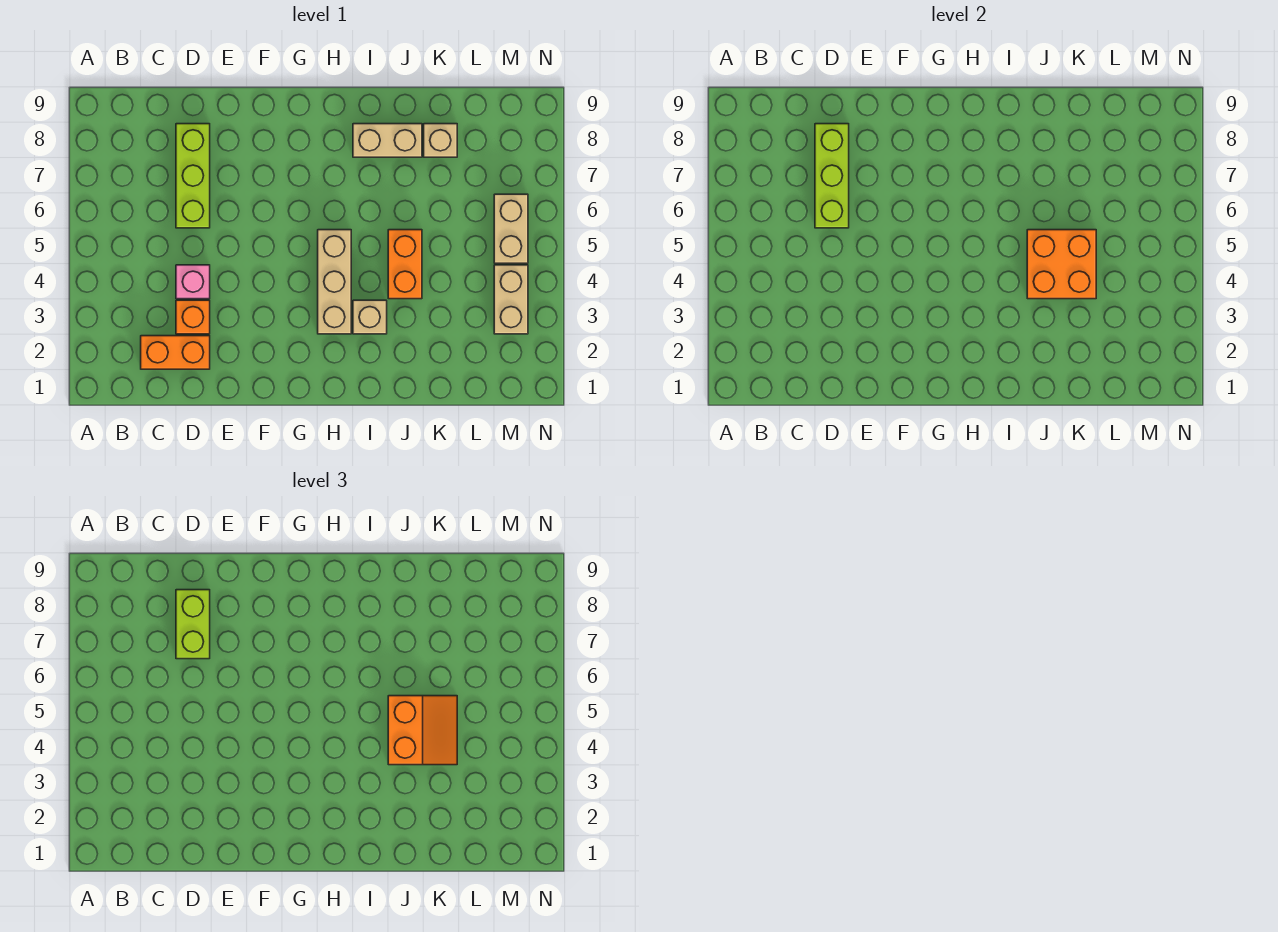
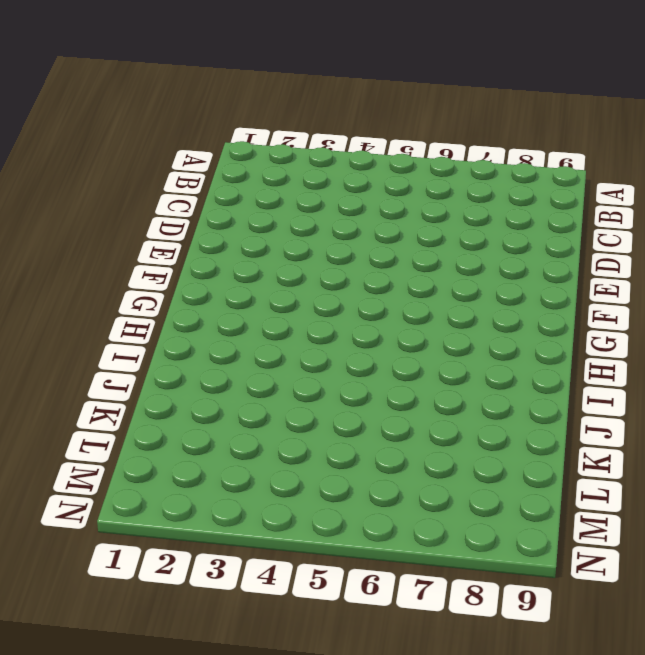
none -> orange brick C2:D2 level 1
none -> orange brick D3 level 1
none -> pink brick D4 level 1

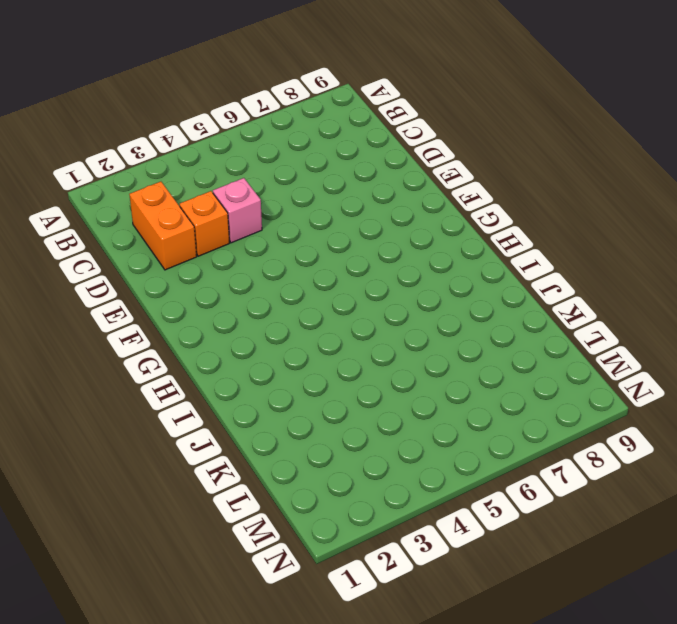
none -> lime brick D6:D8 level 1
none -> tan brick H3:H5 level 1
none -> tan brick I3 level 1

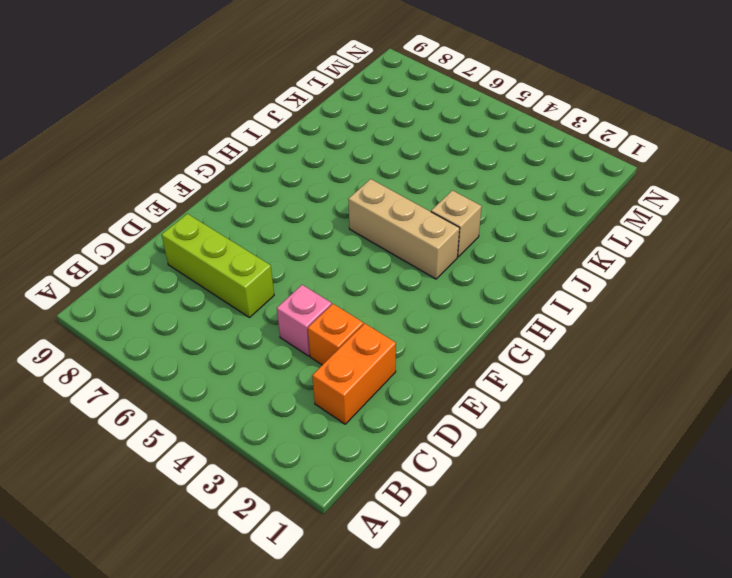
none -> tan brick I8:J8 level 1
none -> orange brick J4:J5 level 1
none -> tan brick K8 level 1

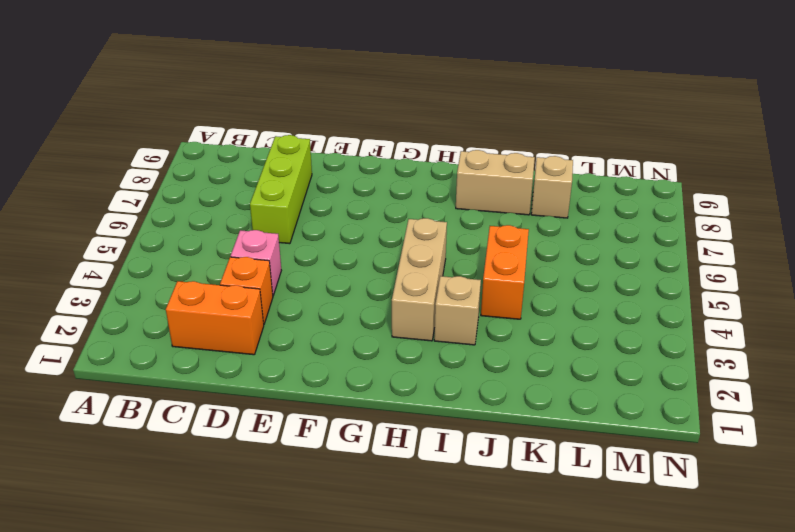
none -> tan brick M3:M4 level 1
none -> tan brick M5:M6 level 1
none -> lime brick D6:D8 level 2

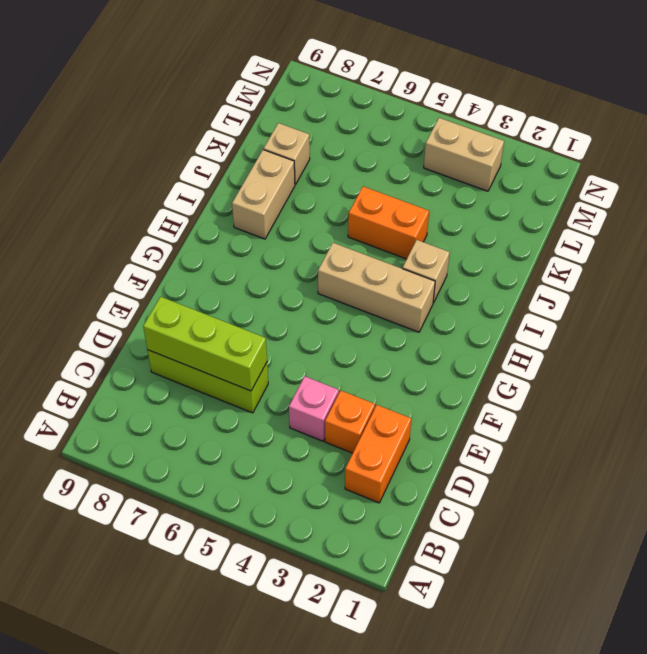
none -> tan brick M5:M6 level 1
none -> orange brick J4:K5 level 2
none -> lime brick D7:D8 level 3

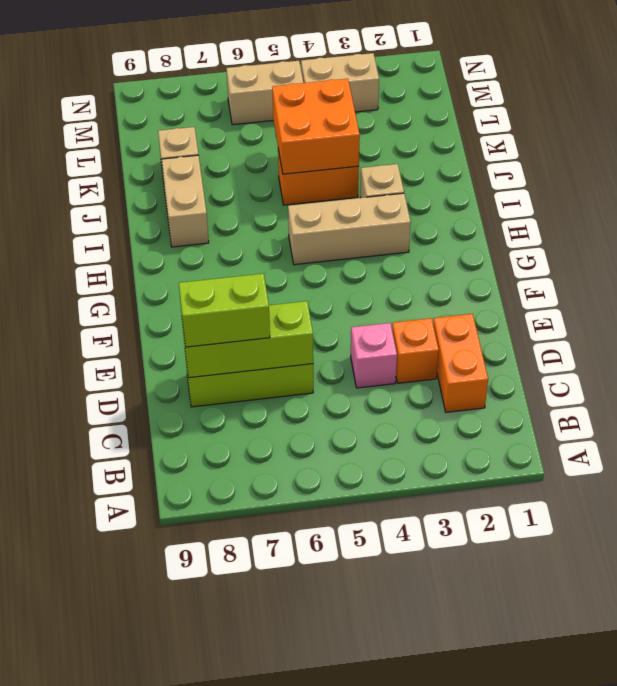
none -> orange slope J4:K5 level 3 top J

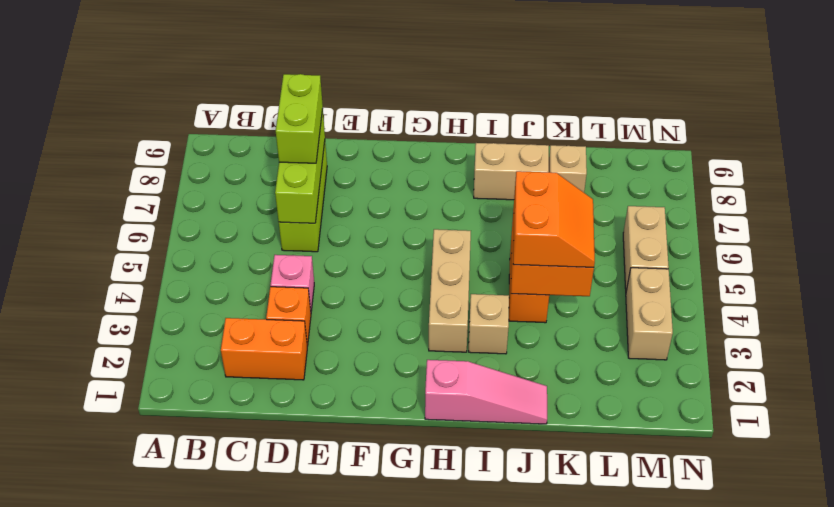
pink slope H1:J1 level 1 top H -> none

